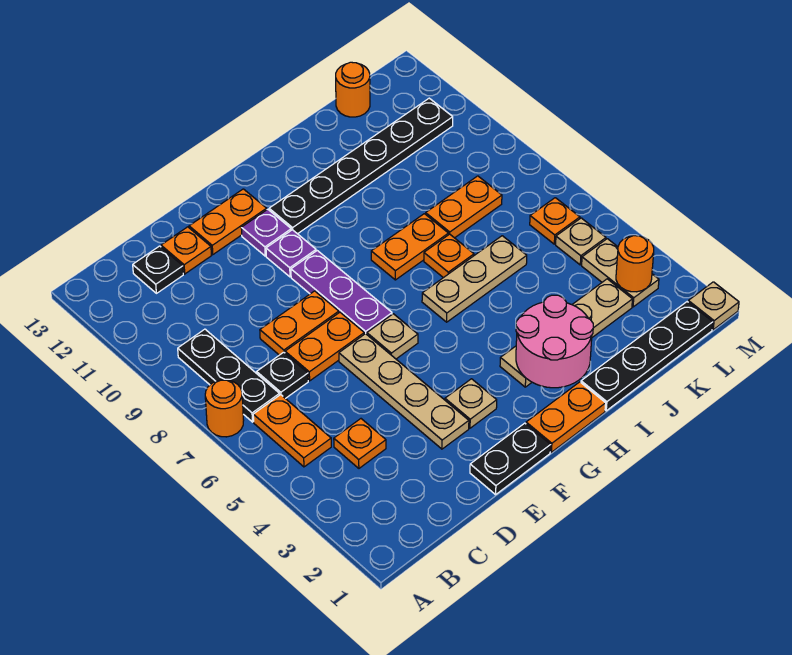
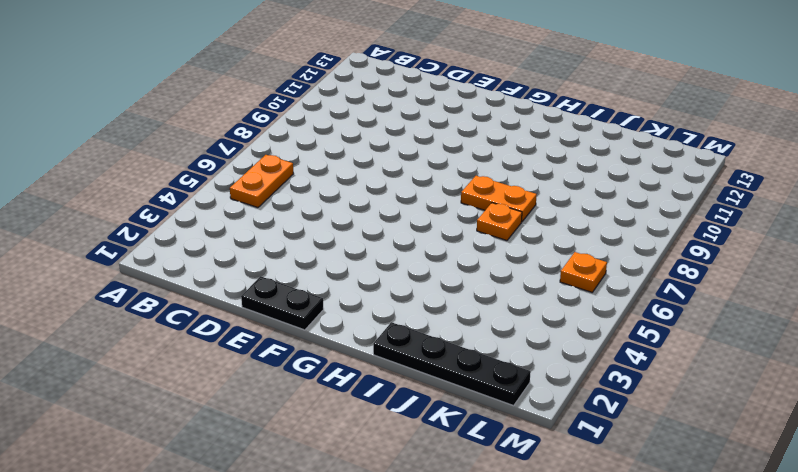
none -> orange round brick A7 level 1
none -> black plate B7:B9 level 1
none -> orange plate C4 level 1
none -> black plate C7 level 1

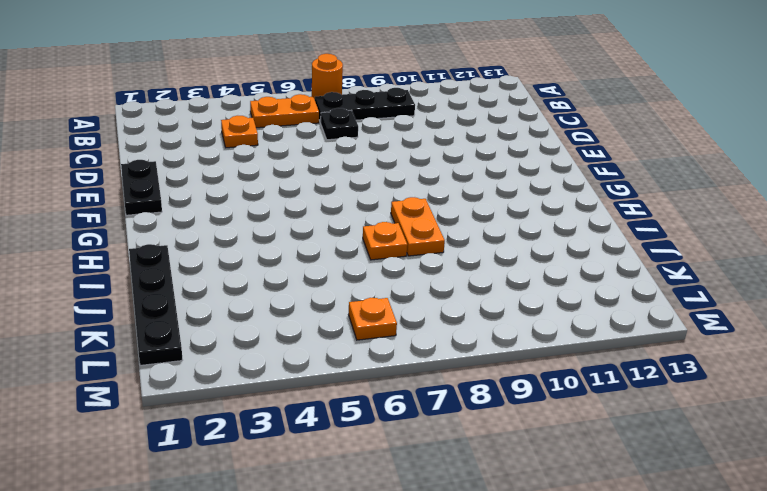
none -> black plate C12 level 1
none -> orange plate D7:E7 level 1
none -> orange plate D8:E8 level 1
none -> orange plate D12 level 1

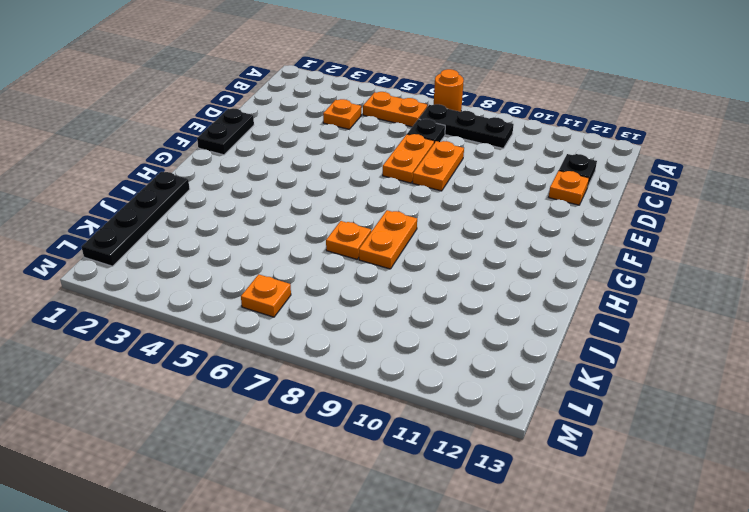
none -> tan plate E3:E6 level 1
none -> orange plate E12:F12 level 1
none -> tan plate F3 level 1
none -> tan plate F6 level 1

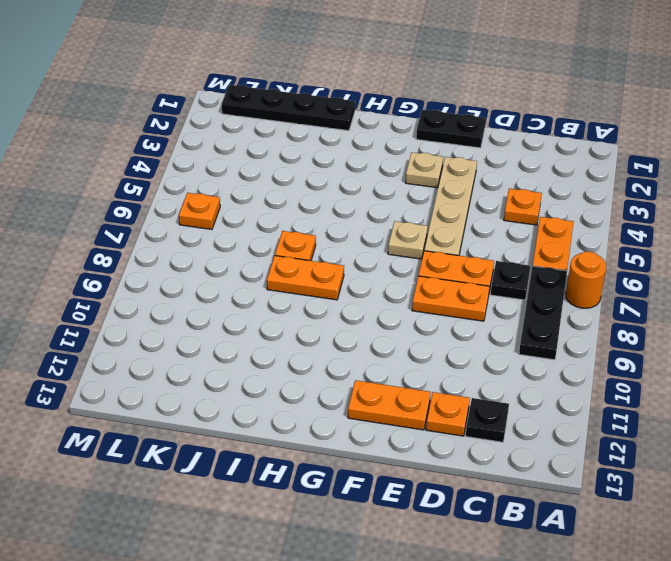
none -> purple plate F7:F9 level 1
none -> purple plate F10 level 1
none -> purple plate F11 level 1
none -> orange plate G1:H1 level 1

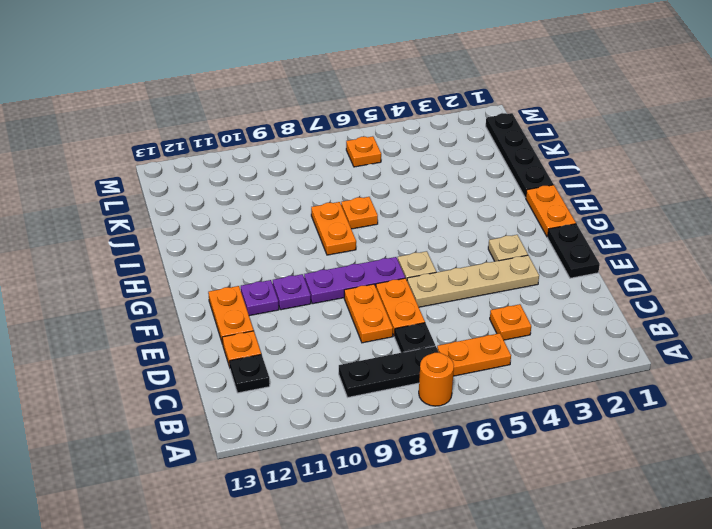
none -> black plate G11:L11 level 1
none -> tan plate H3:K3 level 1
none -> tan plate H6:J6 level 1
none -> orange plate J8:K8 level 1

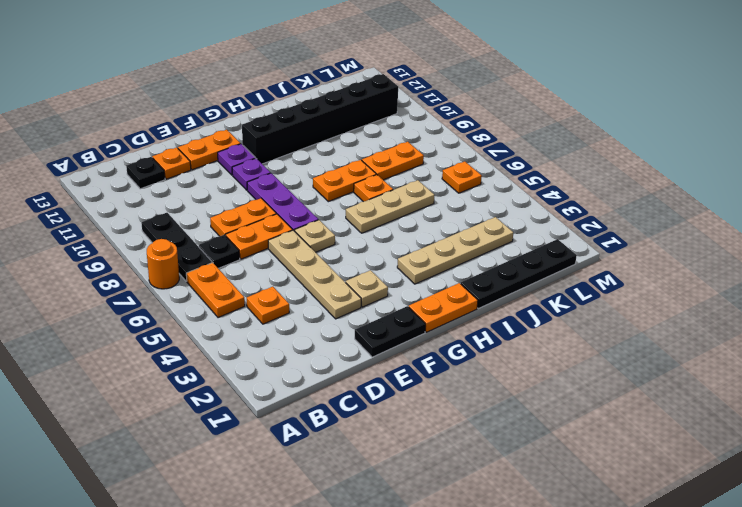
black brick G11:L11 level 1 -> black plate G11:L11 level 1
none -> orange round brick K13 level 1
none -> tan plate L3:L4 level 1
none -> tan plate L5 level 1
none -> tan plate M1 level 1

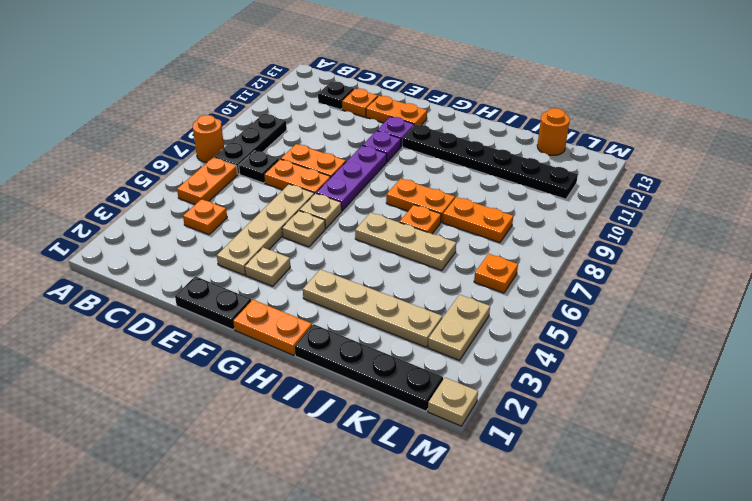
tan plate F5 level 1 -> tan plate L5 level 1
none -> pink round brick H2:I3 level 2
none -> orange round brick L3 level 2

